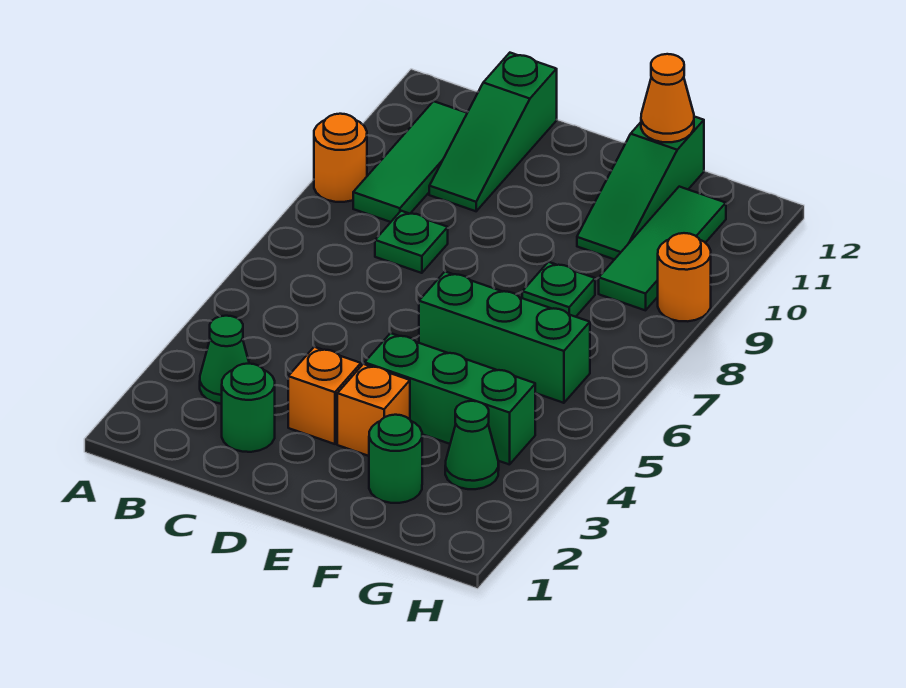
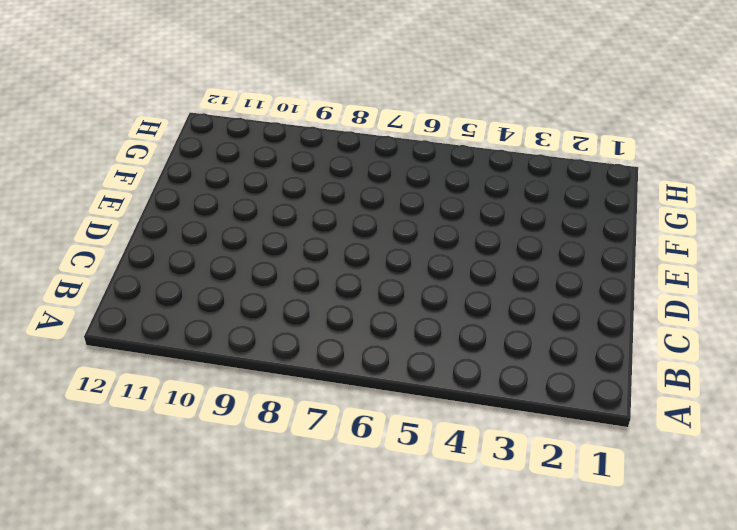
none -> orange round brick A9 level 1
none -> green cone B3 level 1
none -> green tile B9:B11 level 1

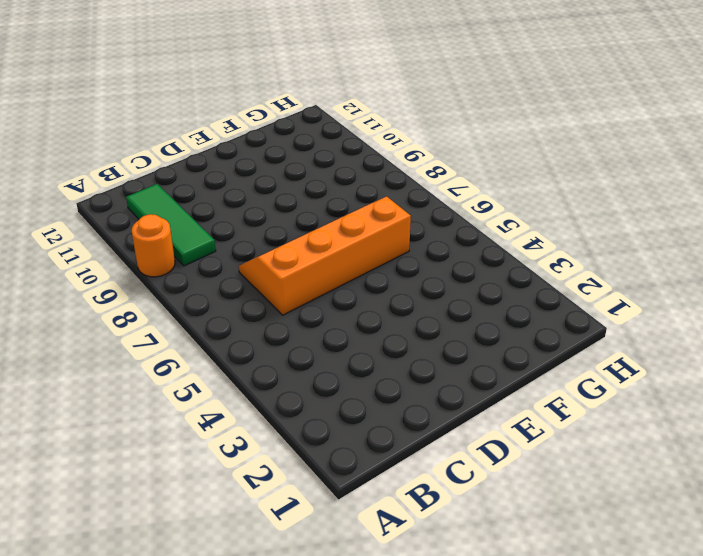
orange slope C6:F7 level 1 top 6 -> green brick E6:G6 level 1
none -> green cone B3 level 1
none -> green round brick C2 level 1
none -> green plate C8 level 1

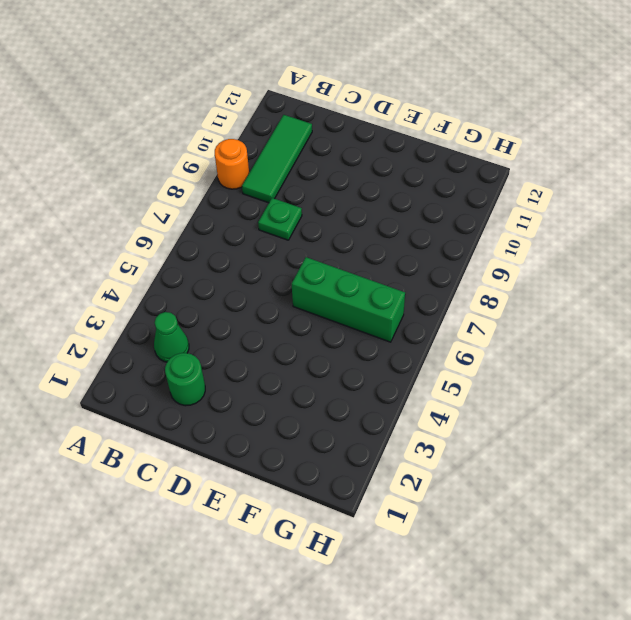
none -> green slope C10:C12 level 1 top 12
none -> orange brick D3 level 1
none -> orange brick E3 level 1

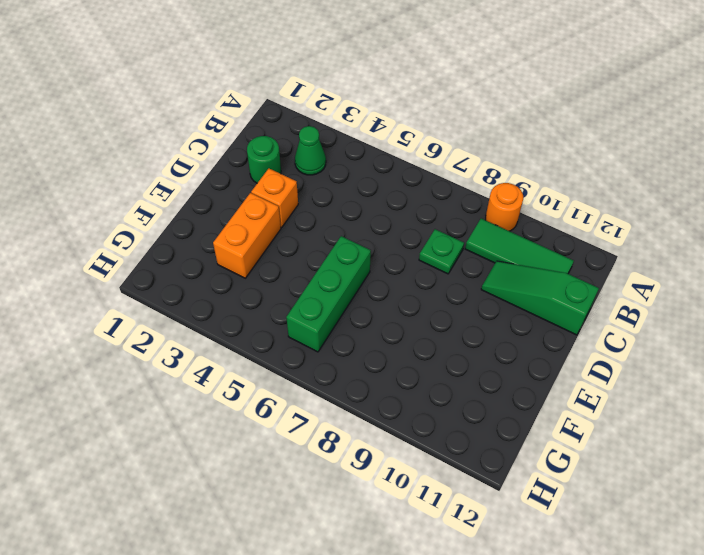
orange brick E3:F3 level 1 -> orange brick E3 level 1
none -> green brick E4:G4 level 1
none -> green round brick F2 level 1
none -> green plate F8 level 1

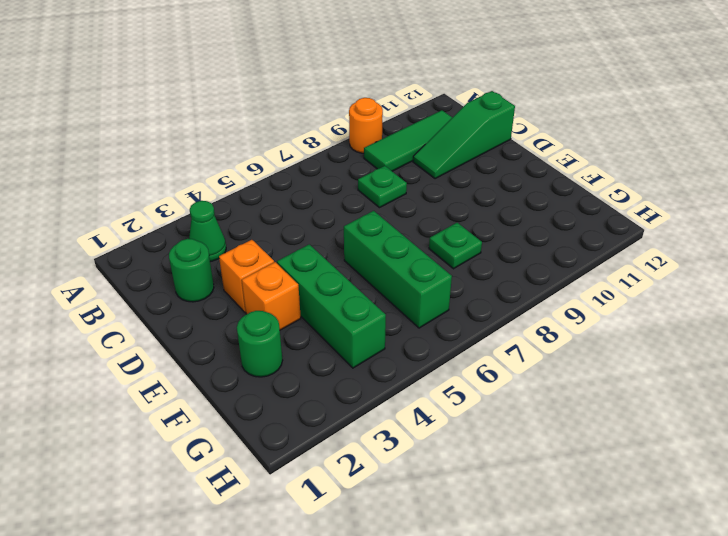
none -> green slope F10:F12 level 1 top 12
none -> green cone G3 level 1
none -> green tile G9:G11 level 1

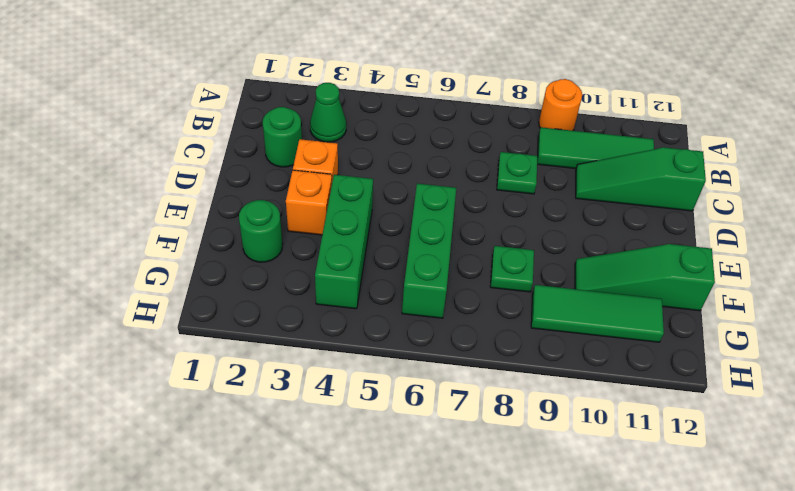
none -> green cone G3 level 1
none -> orange round brick H9 level 1
none -> orange cone F12 level 2

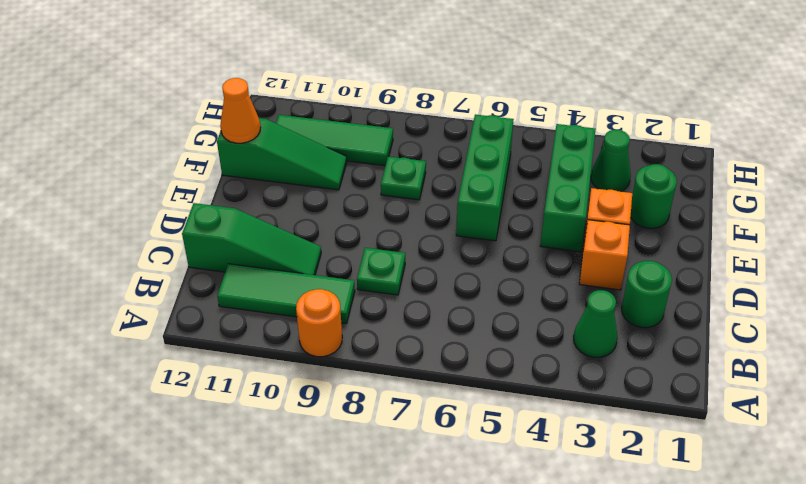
none -> orange round brick H9 level 1

